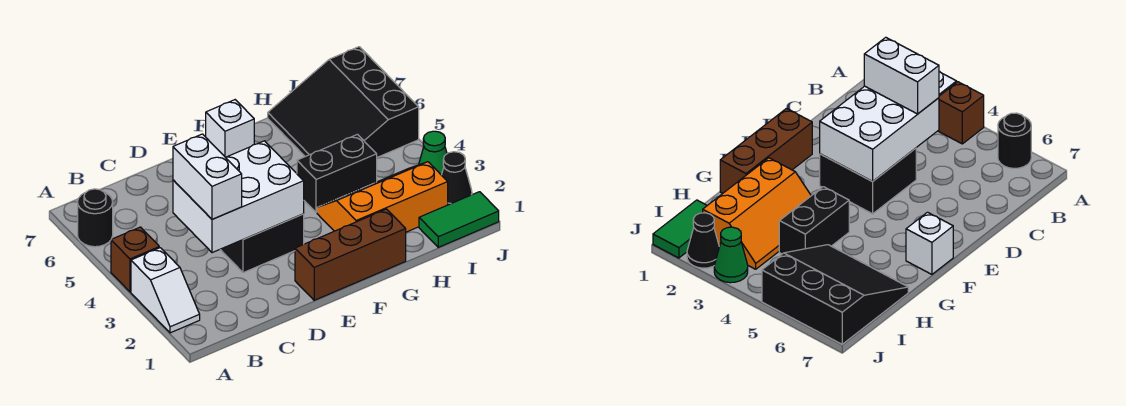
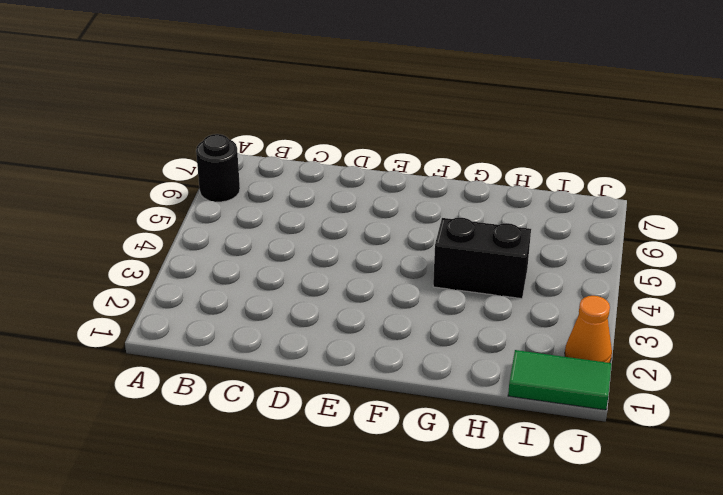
orange cone J2 level 1 -> black cone J2 level 1
none -> white slope A2:A3 level 1 top 3
none -> brown brick A4 level 1
none -> black brick D3:E4 level 1

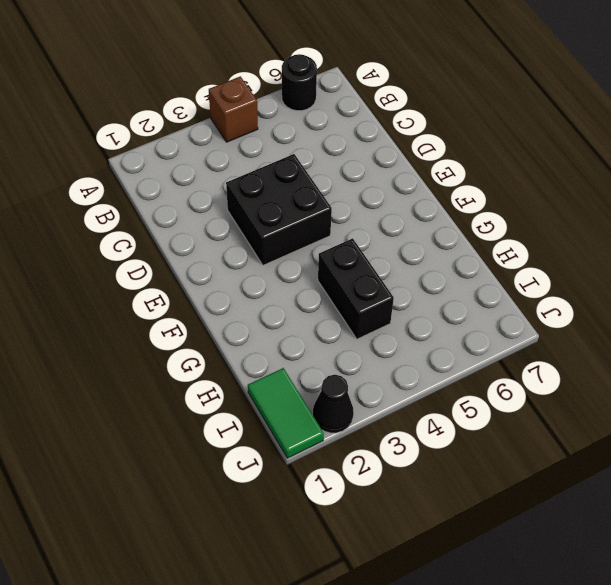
none -> white slope A2:A3 level 1 top 3
none -> brown brick E1:G1 level 1
none -> white brick F7 level 1

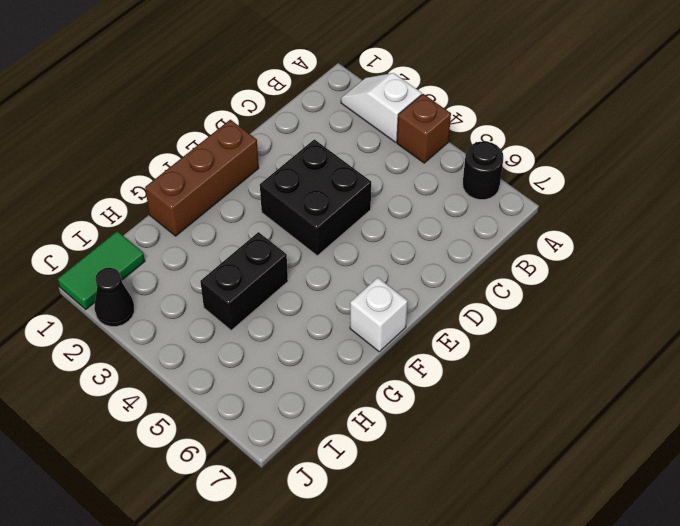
none -> orange slope G2:I3 level 1 top 2
none -> black slope H5:J7 level 1 top J
none -> green cone J3 level 1

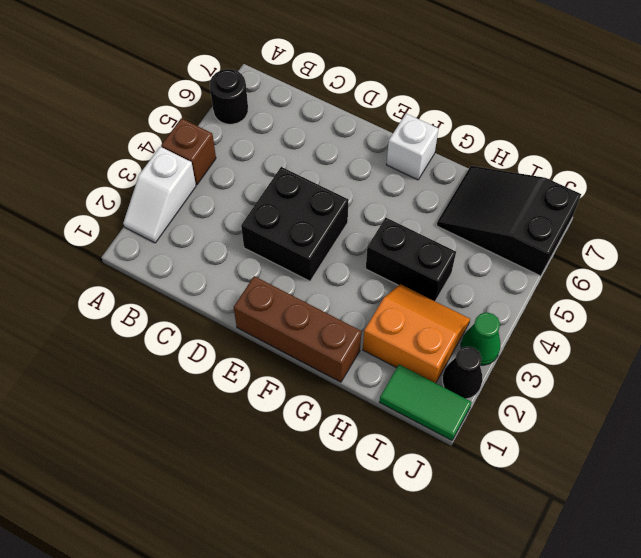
orange slope H2:I3 level 1 top 2 -> orange slope G2:I3 level 1 top 2
black slope H6:J7 level 1 top J -> black slope H5:J7 level 1 top J
none -> white brick C3:E4 level 2
none -> white brick C3:C4 level 3

